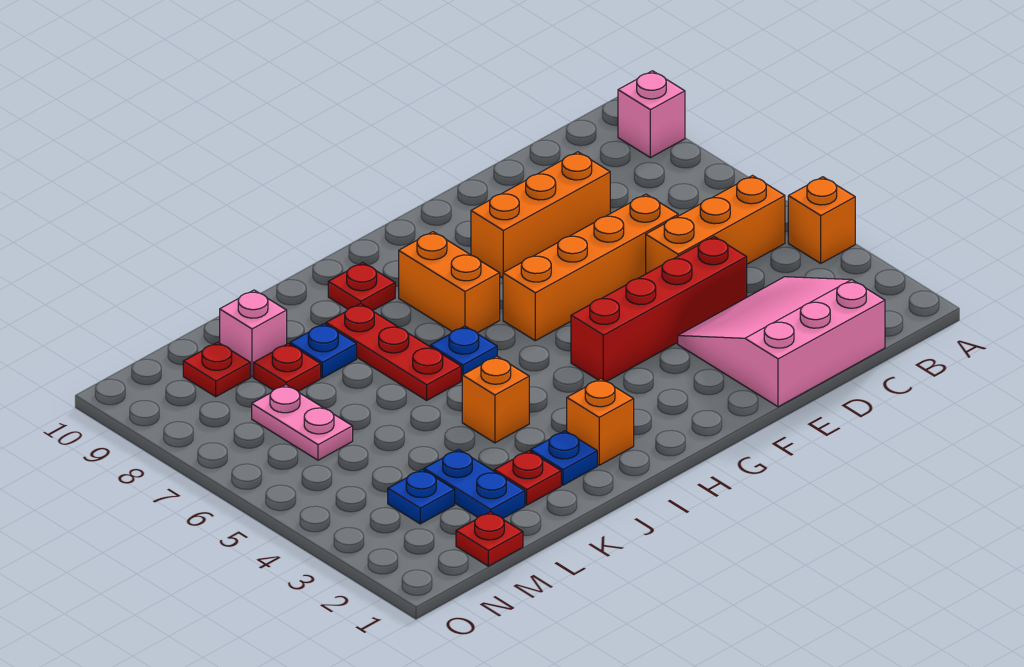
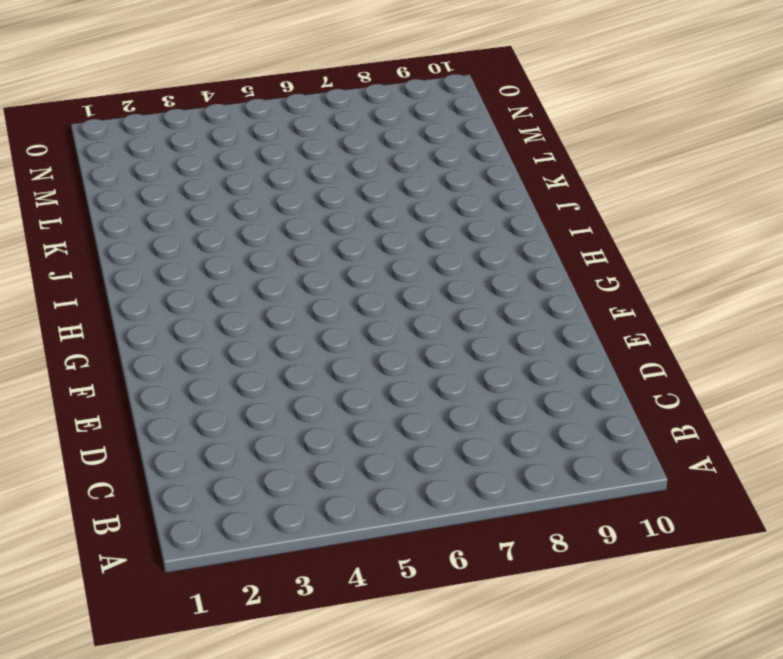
none -> orange brick A4 level 1
none -> pink brick A9 level 1
none -> orange brick B5:D5 level 1

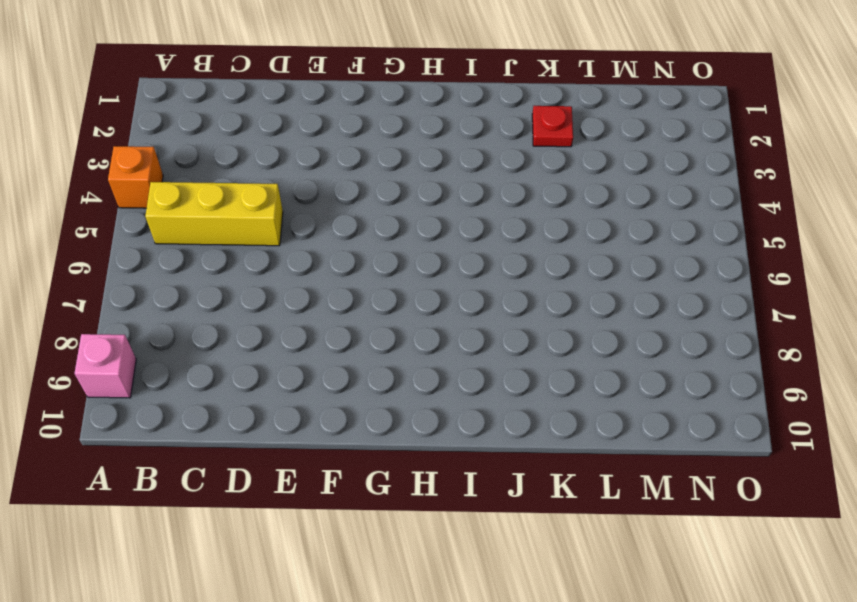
yellow brick B5:D5 level 1 -> orange brick B5:D5 level 1
none -> pink slope C1:E3 level 1 top 1
none -> red brick D4:G4 level 1
none -> orange brick D6:G6 level 1

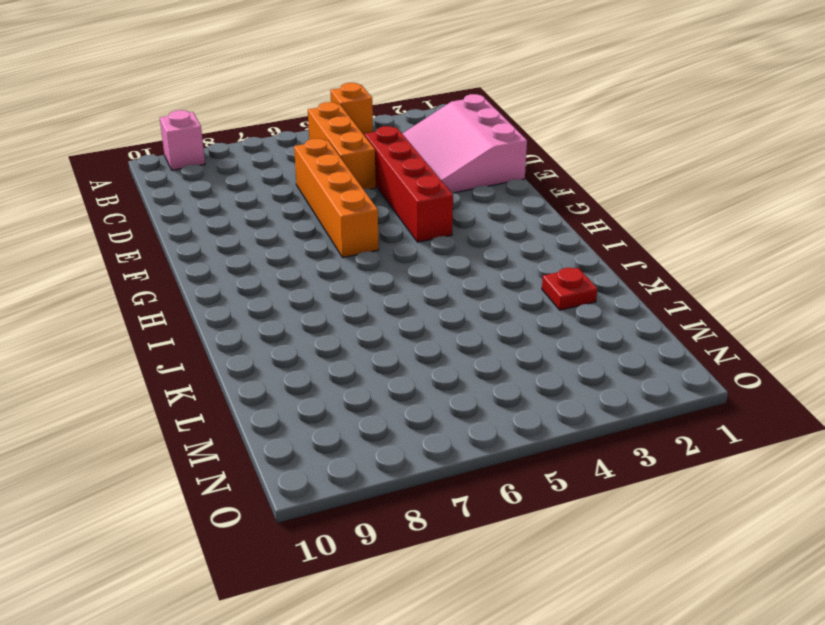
none -> orange brick D8:F8 level 1
none -> orange brick H7:H8 level 1
none -> orange brick I2 level 1

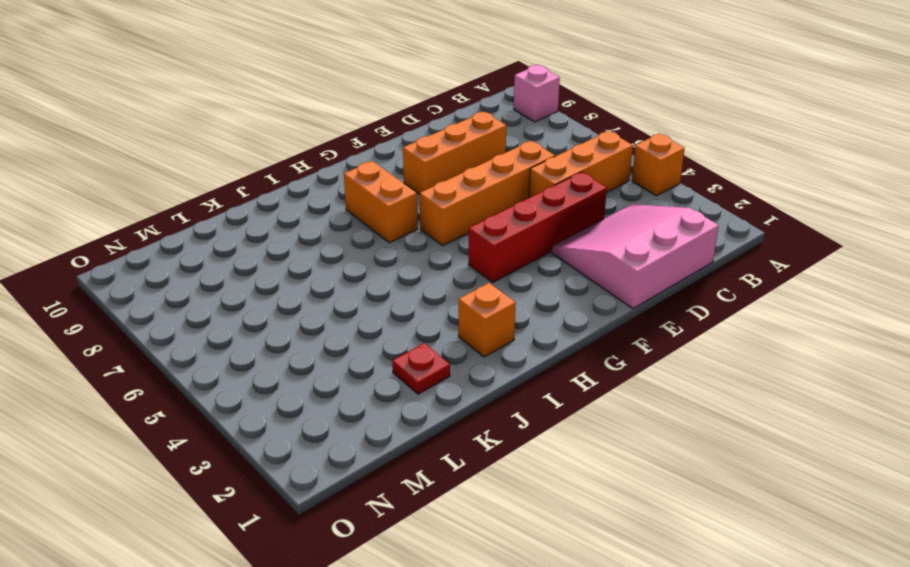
none -> blue plate I6 level 1
none -> red plate I9 level 1
none -> blue plate J2 level 1

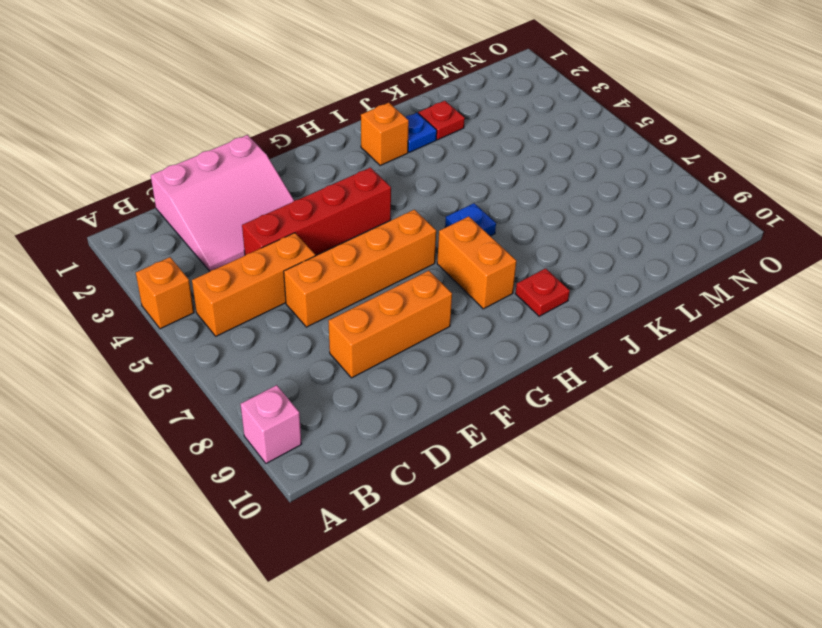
none -> orange brick J4 level 1
none -> red plate J6:J8 level 1
none -> blue plate K8 level 1

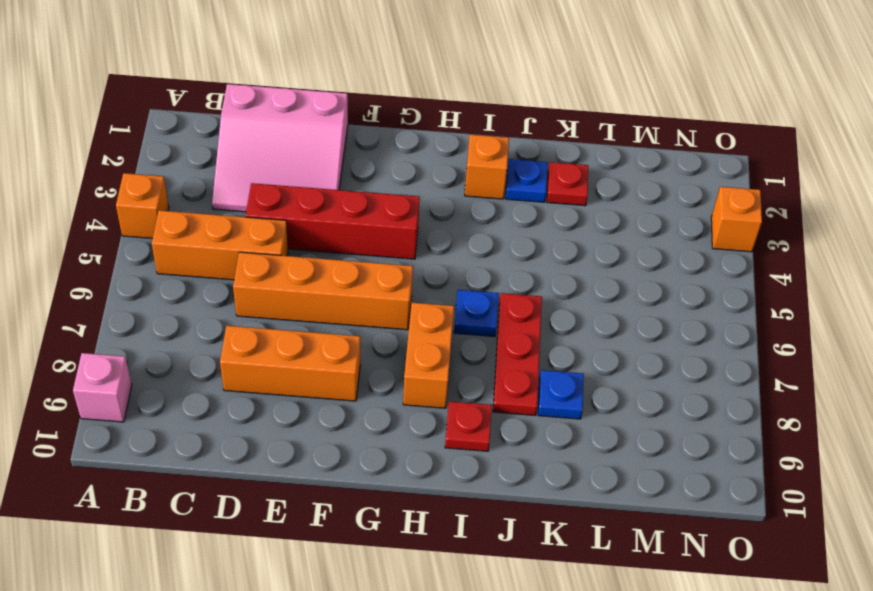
orange brick O3 level 1 -> orange brick J4 level 1
none -> blue plate L2:L3 level 1
none -> red plate L8 level 1
none -> pink brick L9 level 1

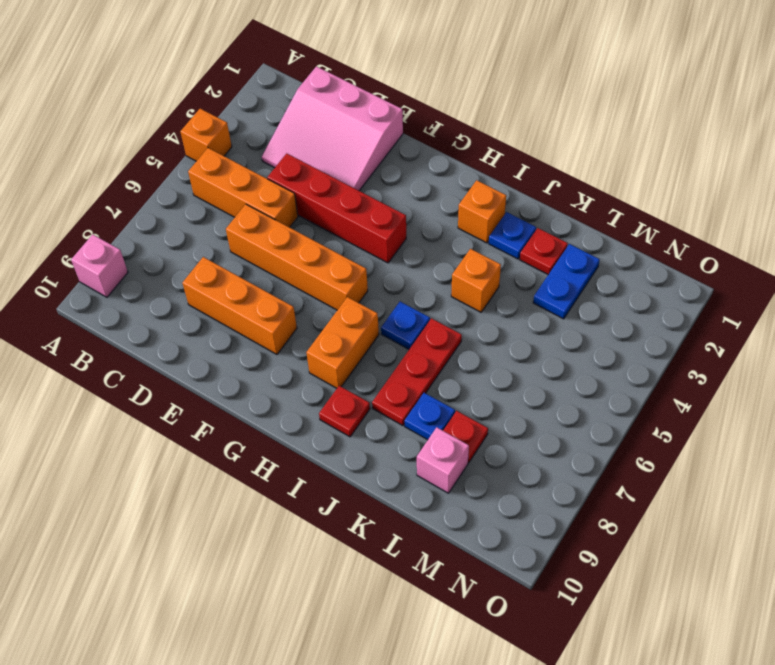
none -> red plate M1 level 1
none -> blue plate M3 level 1
none -> pink plate M6:M7 level 1

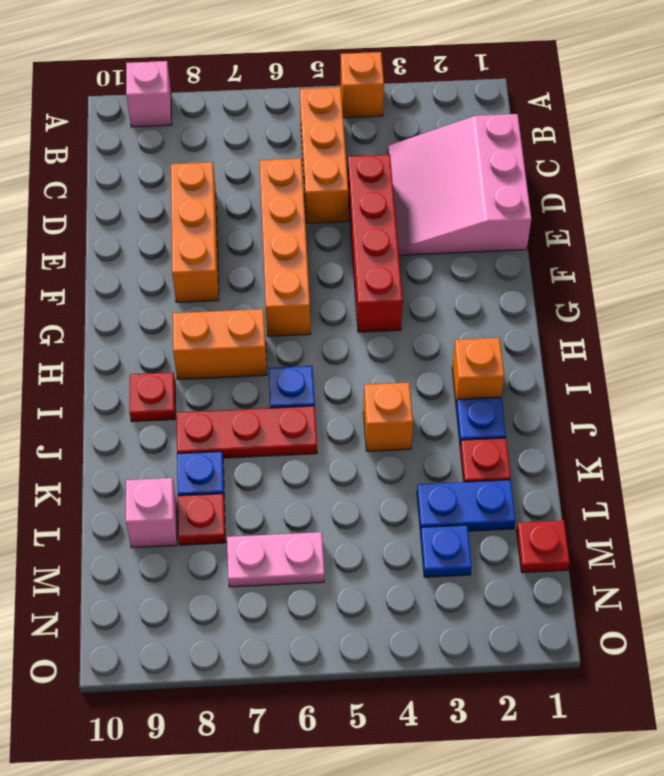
none -> red plate M9 level 1

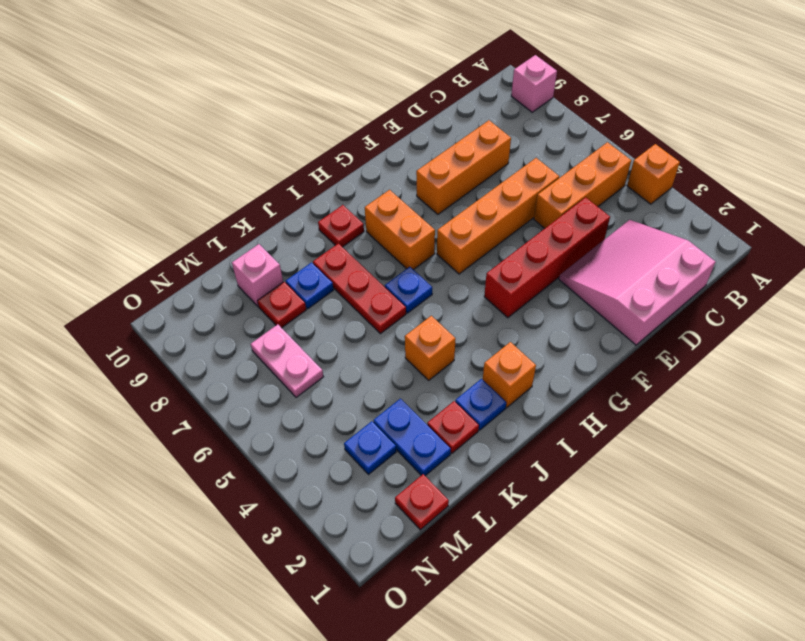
none -> red plate M9 level 1

